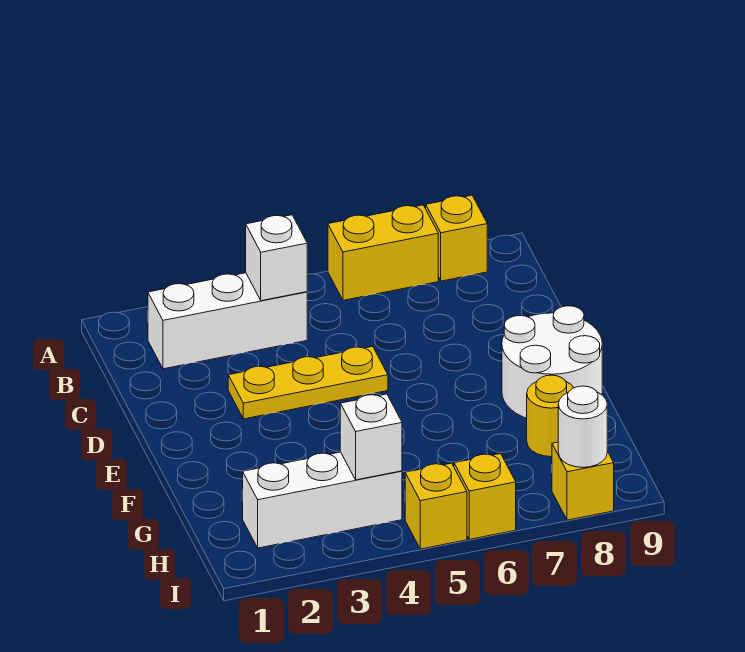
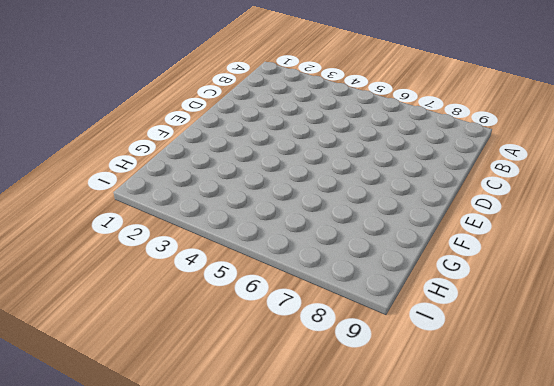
none -> yellow brick A6:A7 level 1
none -> yellow brick A8 level 1
none -> white brick B2:B4 level 1

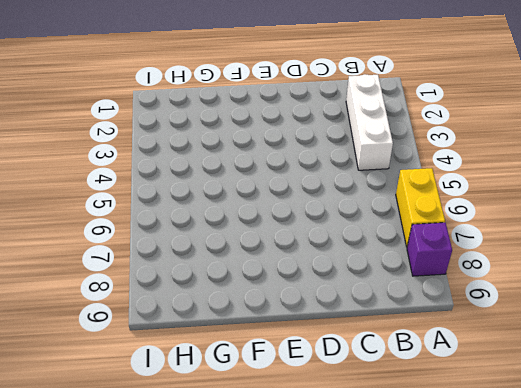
purple brick A8 level 1 -> yellow brick A8 level 1
none -> yellow plate D3:D5 level 1
none -> white round brick E8:F9 level 1
none -> yellow round brick G8 level 1

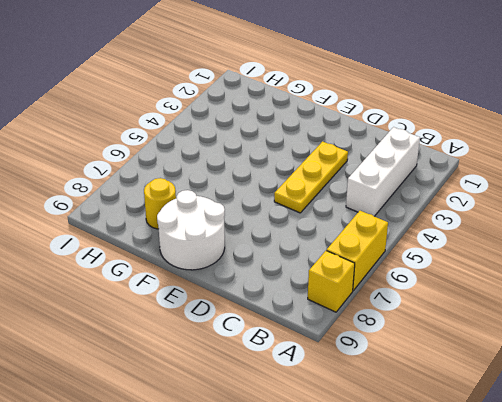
none -> white brick H2:H4 level 1
none -> yellow brick I5 level 1
none -> yellow brick I6 level 1

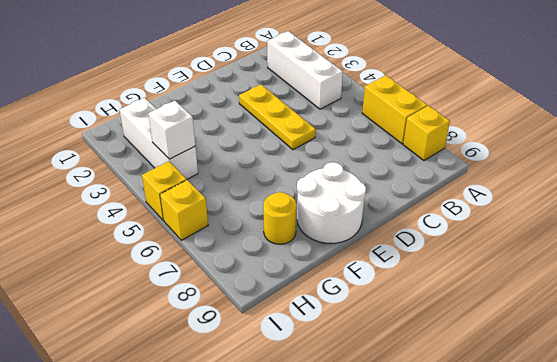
none -> yellow brick I8 level 1
none -> white brick B4 level 2
none -> white round brick I8 level 2

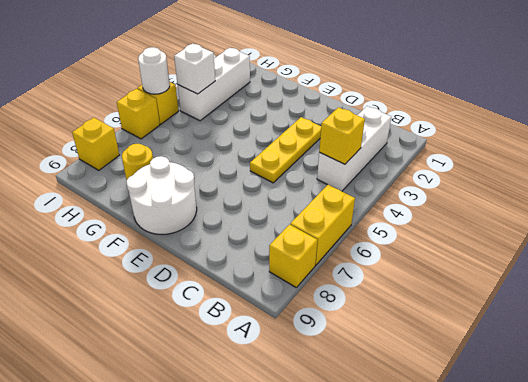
yellow brick B4 level 2 -> white brick B4 level 2
white round brick I5 level 2 -> white round brick I8 level 2

